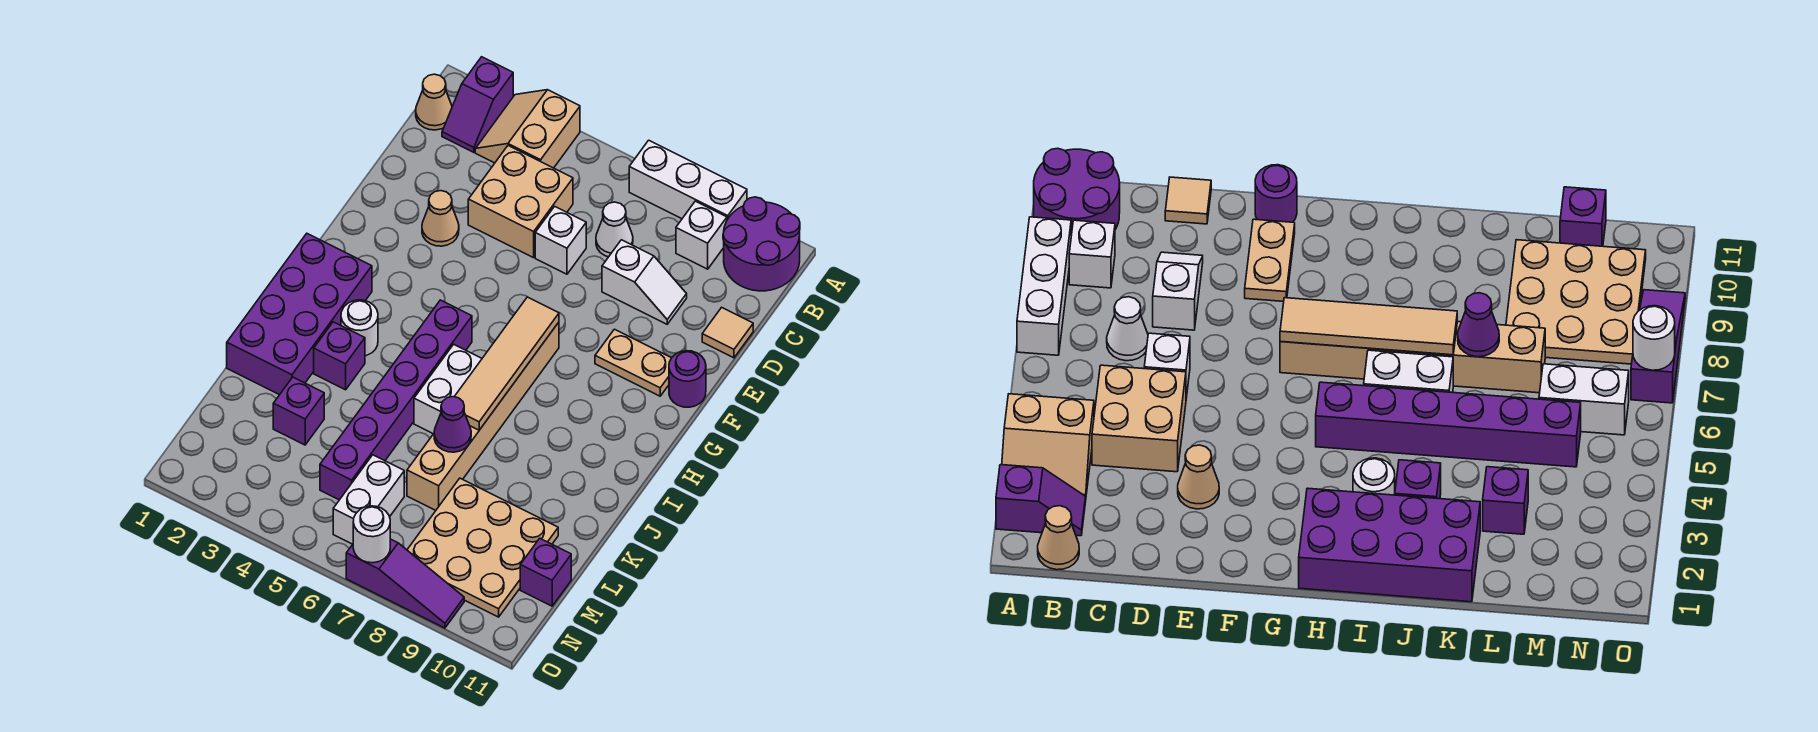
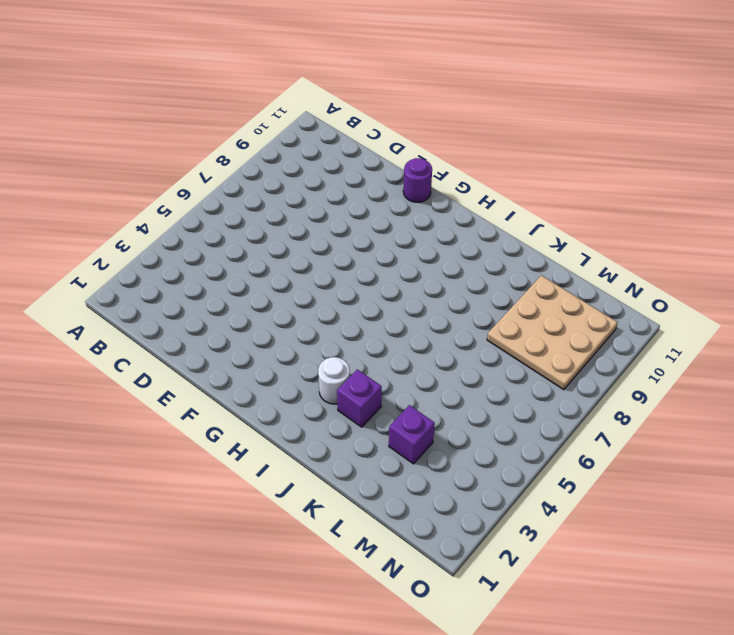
none -> purple slope A2:B2 level 1 top A
none -> tan slope A3:B4 level 1 top 4
none -> white brick A7:A9 level 1

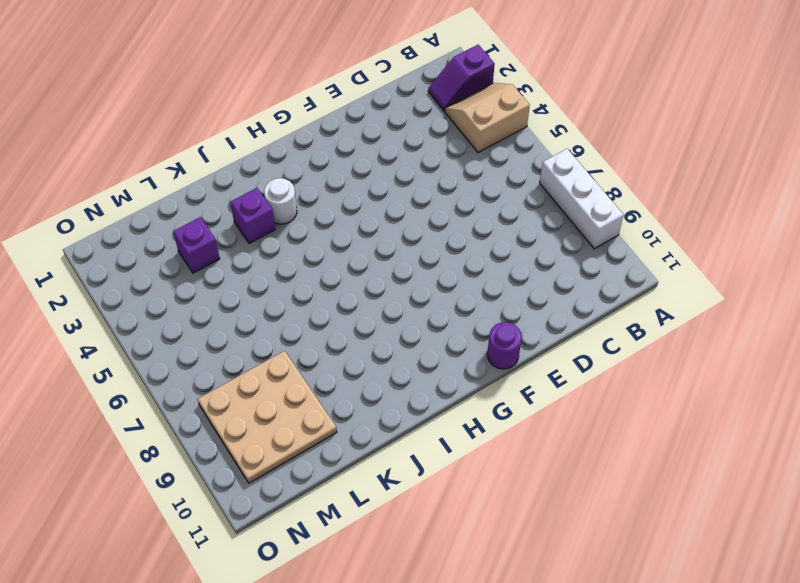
none -> purple round brick A10:B11 level 1
none -> tan cone B1 level 1
none -> white brick B9 level 1

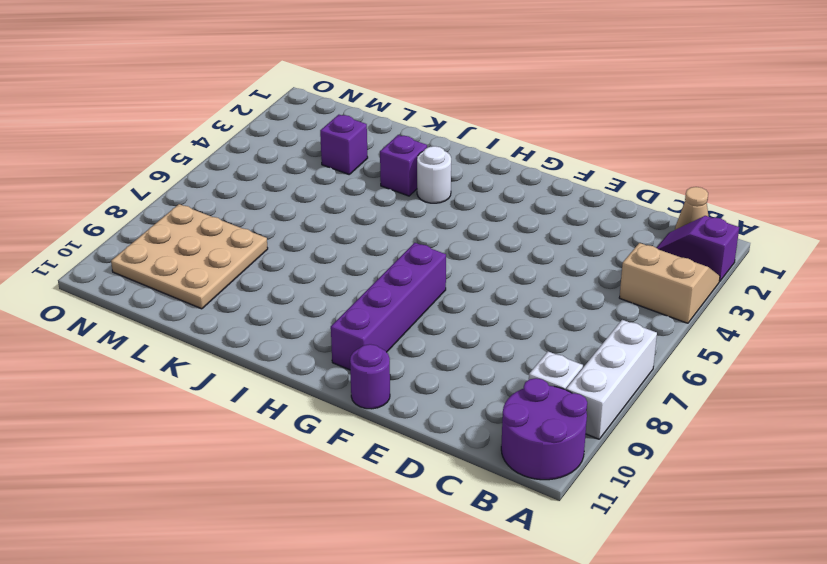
purple brick G7:G10 level 1 -> tan brick G7:L7 level 1
none -> tan brick C4:D5 level 1
none -> white cone C7 level 1
none -> white brick D6 level 1

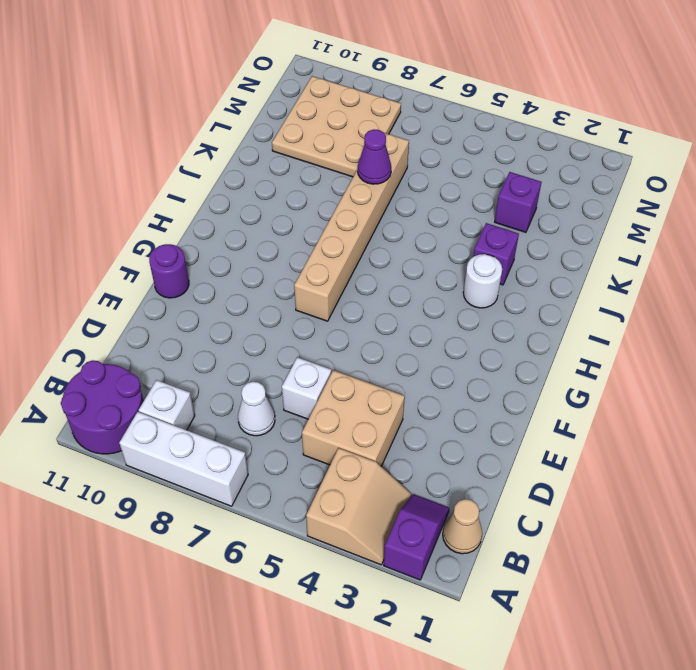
none -> white slope D8:D9 level 1 top 8
none -> tan tile D11 level 1
none -> tan cone E3 level 1

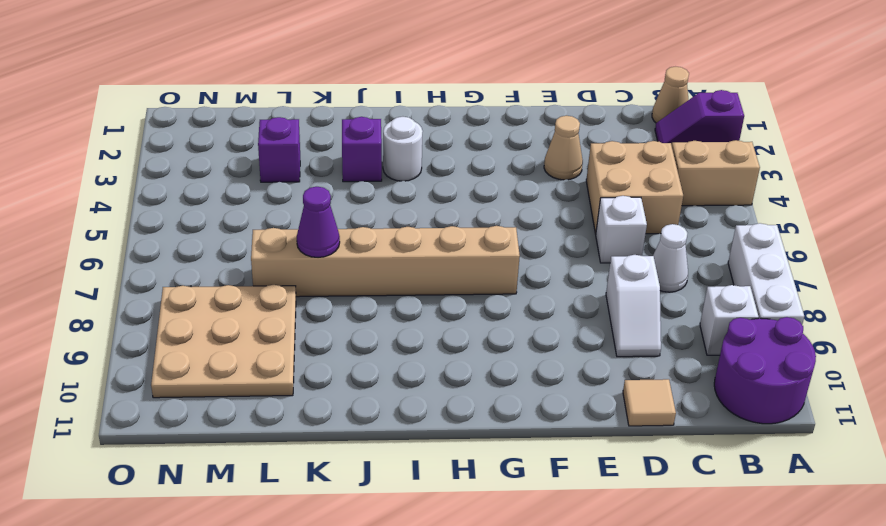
none -> tan plate F9:F10 level 1
none -> purple round brick F11 level 1
none -> purple brick H1:K2 level 1

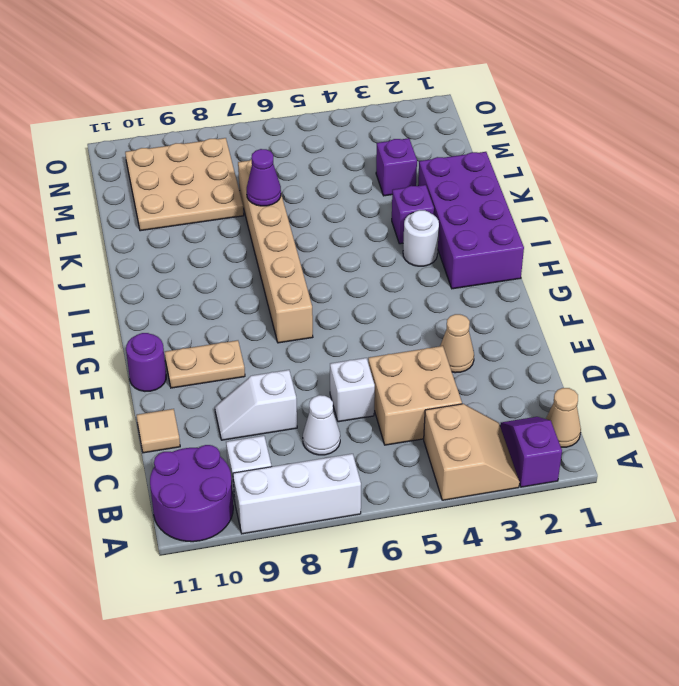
none -> purple brick H5:M5 level 1
none -> white brick I6:J6 level 1
none -> white brick M6:N6 level 1

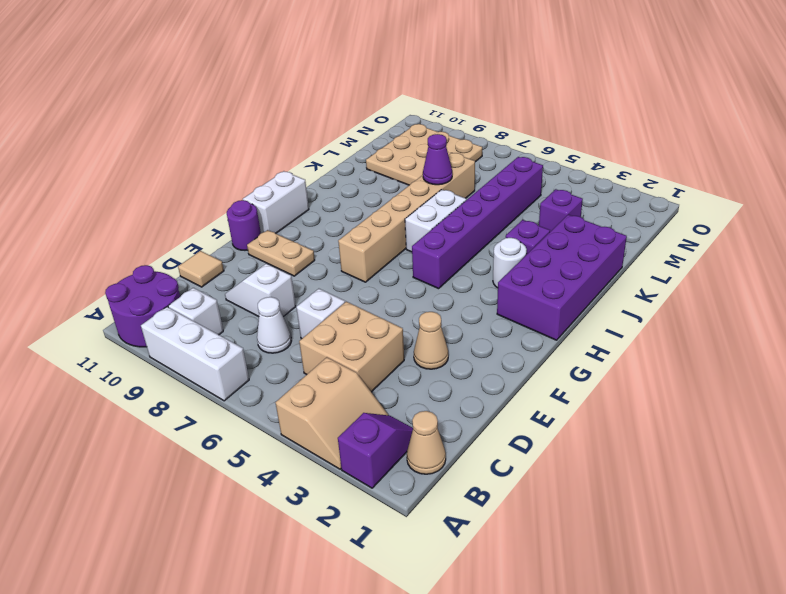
white brick G11:H11 level 1 -> white brick M6:N6 level 1
none -> purple brick M11 level 1
none -> purple slope O7:O9 level 1 top 7
none -> tan tile G7:J7 level 2

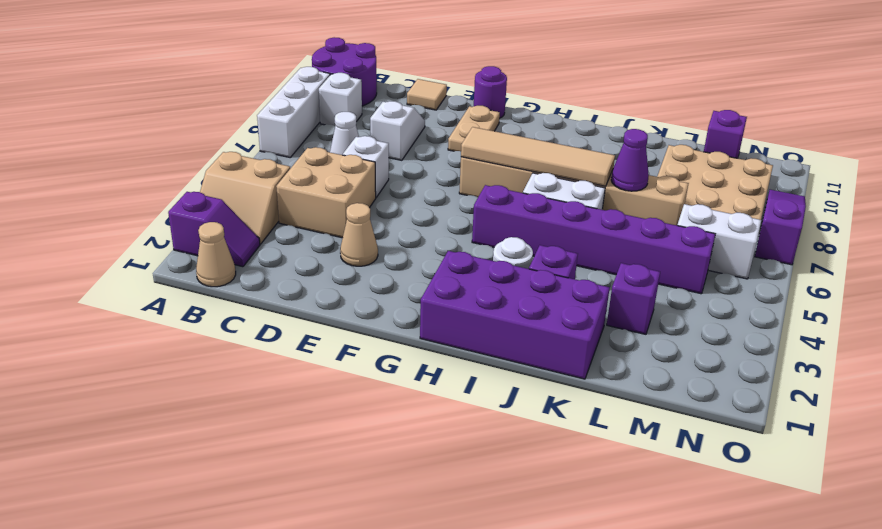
none -> white round brick O7 level 2

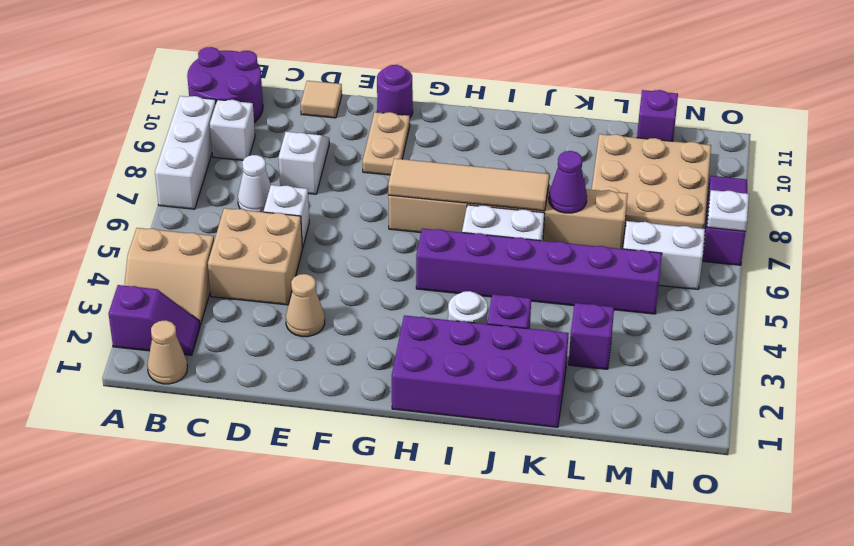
white plate O7 level 2 -> white round brick O7 level 2

